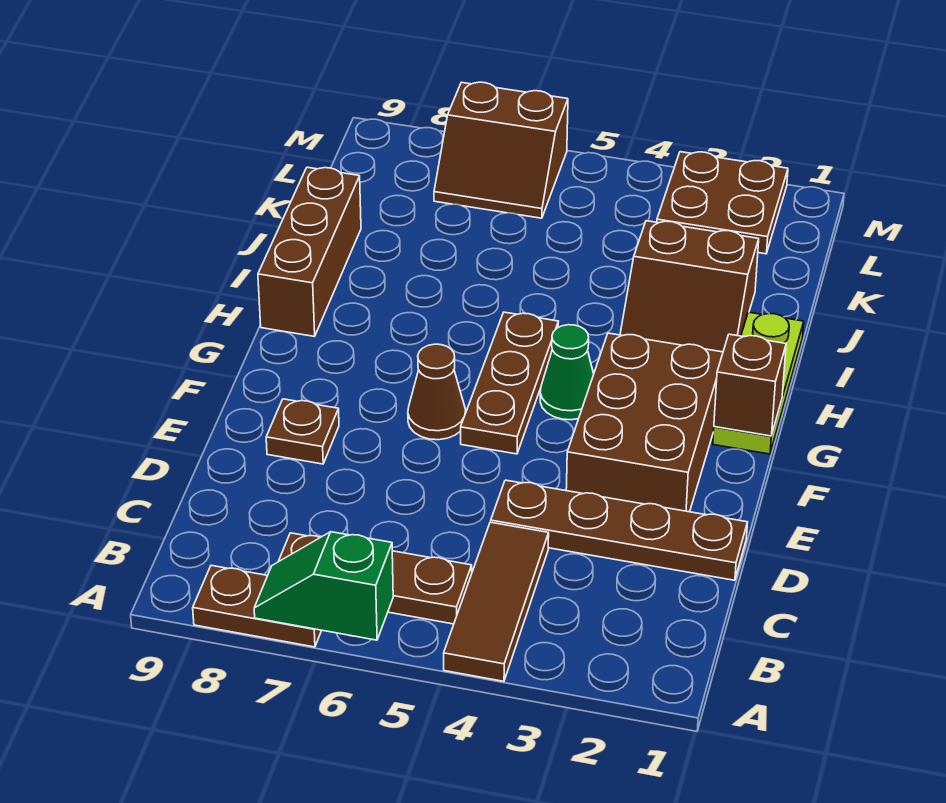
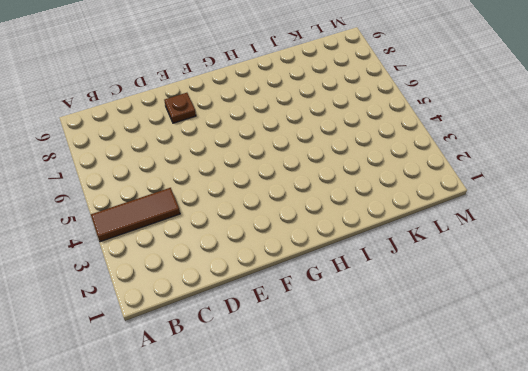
none -> brown plate A7:A8 level 1
none -> brown plate B5:B7 level 1
none -> brown plate D1:D4 level 1

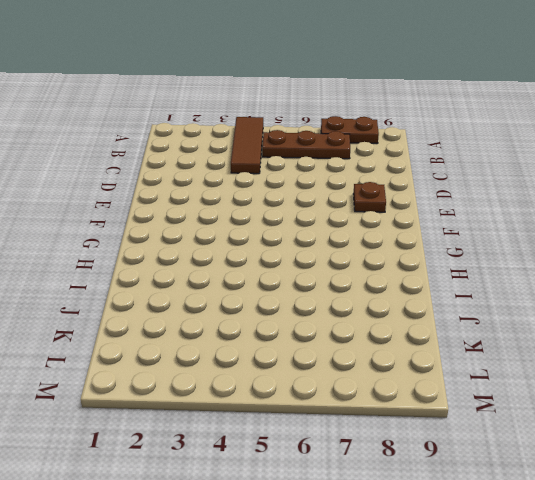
none -> brown plate D1:D4 level 1
none -> brown brick E2:G3 level 1
none -> brown plate F5:H5 level 1

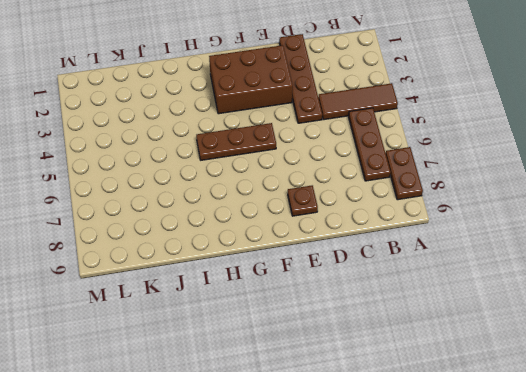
none -> brown cone F6 level 1
none -> lime plate G1:I1 level 1
none -> green cone G4 level 1

